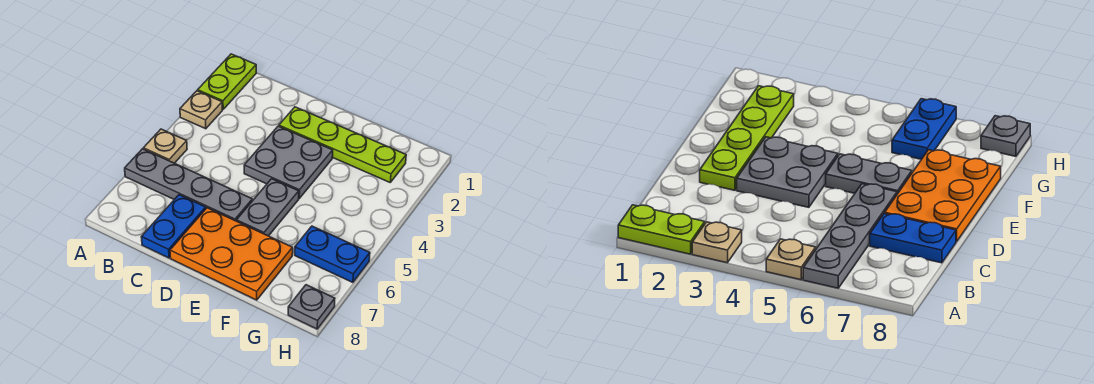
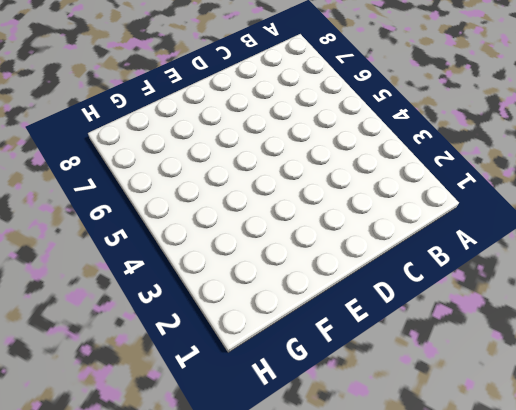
none -> lime plate A1:A2 level 1
none -> tan plate A3 level 1

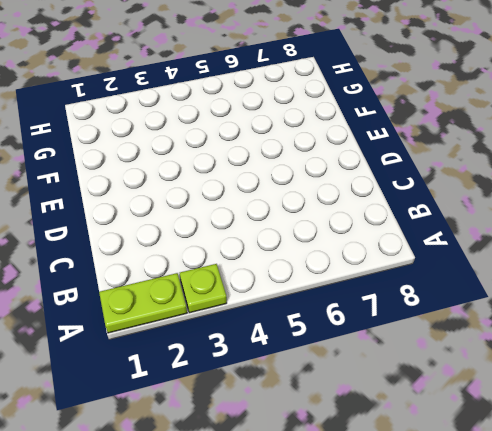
lime plate A3 level 1 -> tan plate A3 level 1
none -> tan plate A5 level 1
none -> grey plate A6:D6 level 1

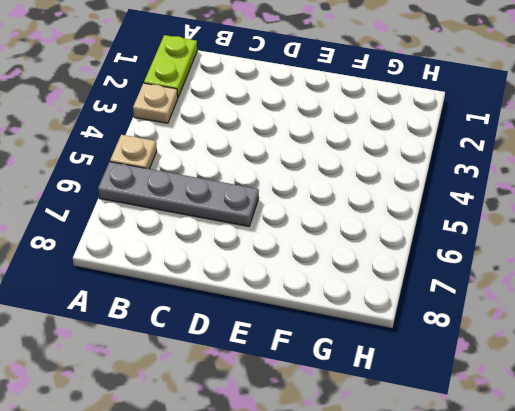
none -> blue plate C7:C8 level 1
none -> lime plate D2:G2 level 1

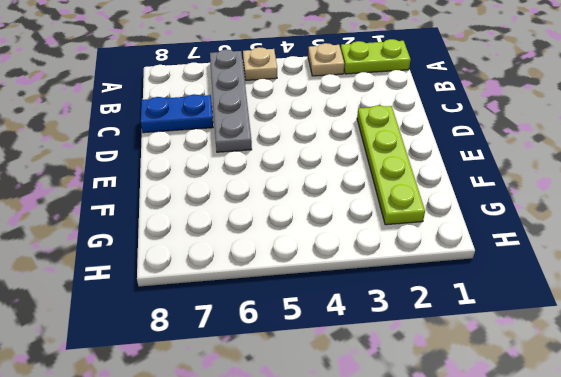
none -> grey plate D3:E4 level 1
none -> orange plate D7:F8 level 1

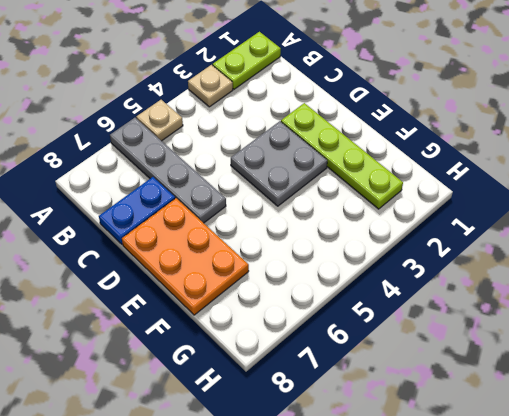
none -> grey plate E5:E6 level 1
none -> blue plate G6:H6 level 1

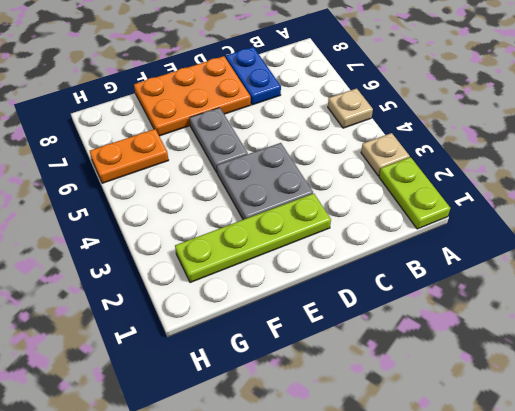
orange plate G6:H6 level 1 -> blue plate G6:H6 level 1
none -> grey plate A6:D6 level 1
none -> grey plate H8 level 1

